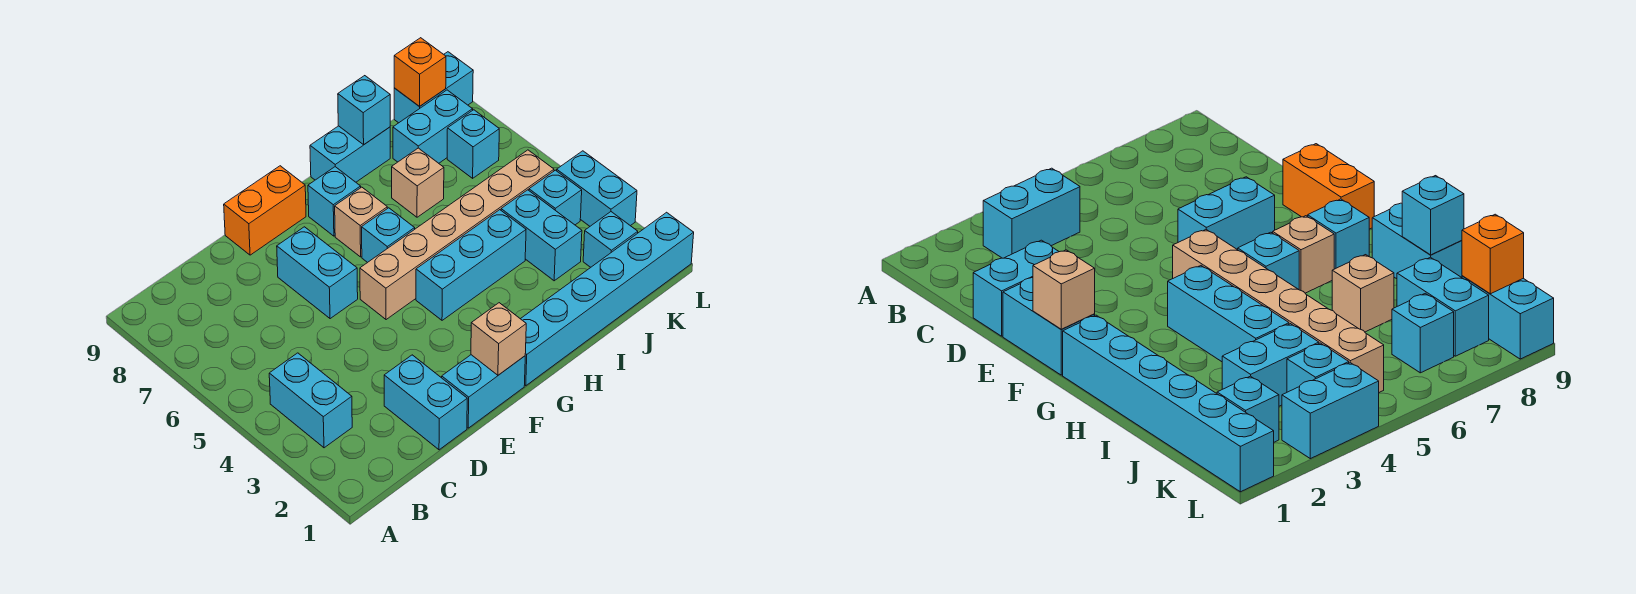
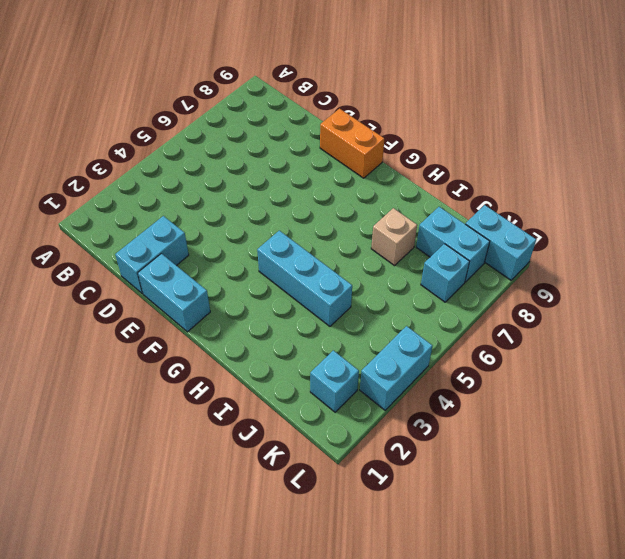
none -> cyan brick B3:B4 level 1
none -> cyan brick E6:E7 level 1
none -> tan brick F5:K5 level 1

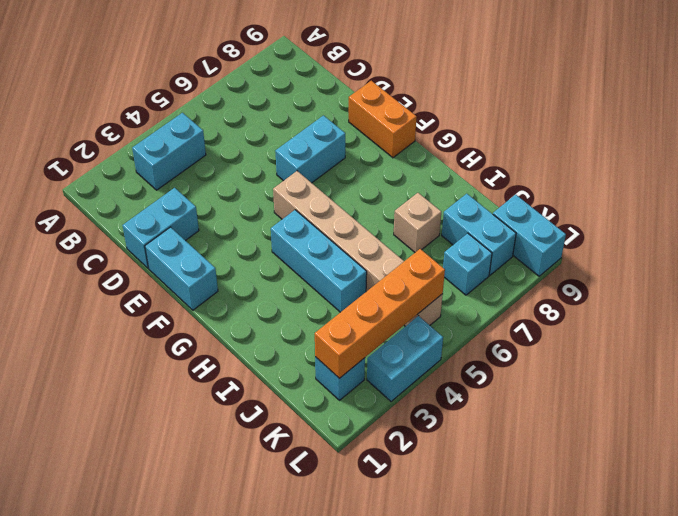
orange brick K2:K5 level 2 -> none
none -> cyan brick G1:L1 level 1
none -> cyan brick G6 level 1
none -> tan brick G7 level 1

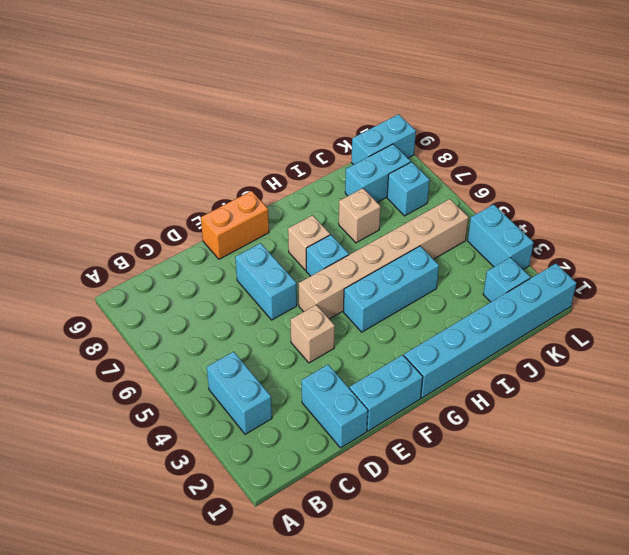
tan brick E4 level 1 -> tan brick F1 level 2
none -> cyan brick G8 level 1
none -> cyan brick H9:I9 level 1
none -> cyan brick J3:J4 level 1

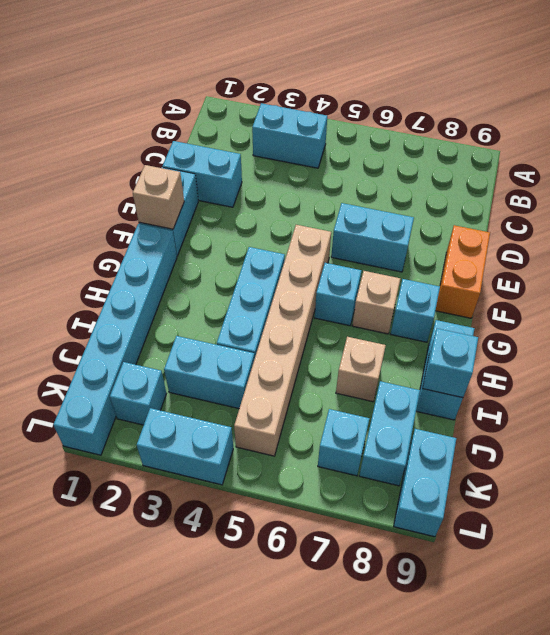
none -> cyan brick K4 level 1
none -> orange brick K9 level 2

